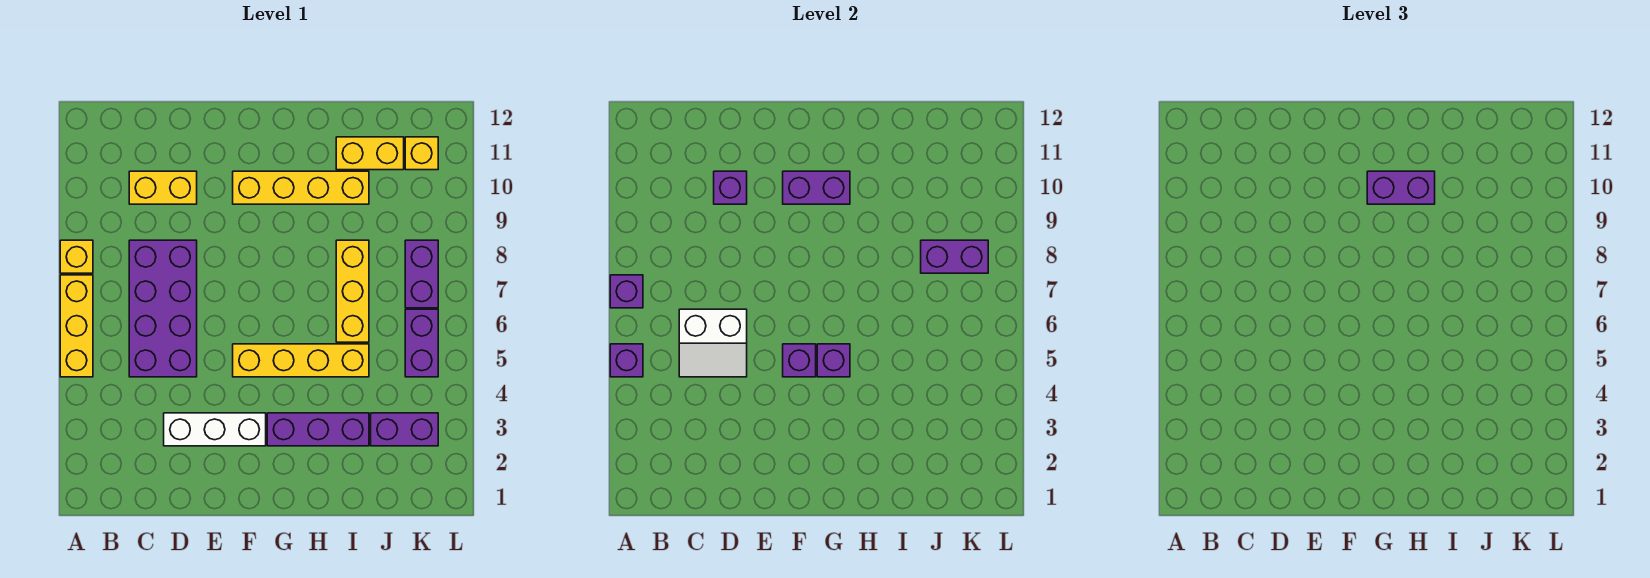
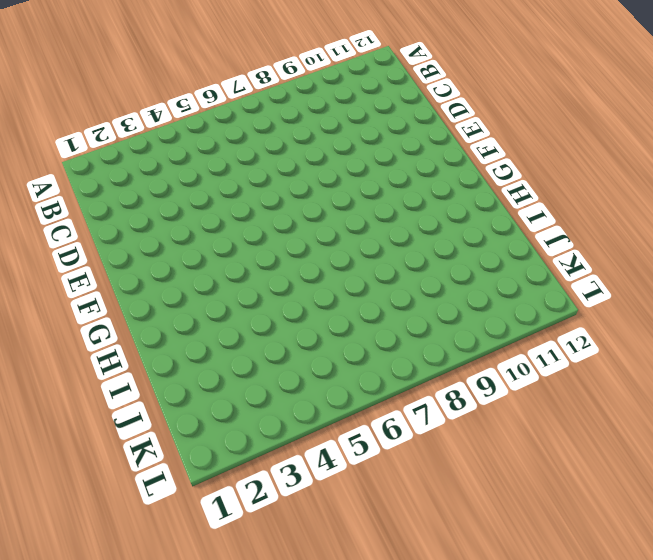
none -> yellow brick A5:A7 level 1
none -> yellow brick A8 level 1
none -> purple brick C5:D8 level 1

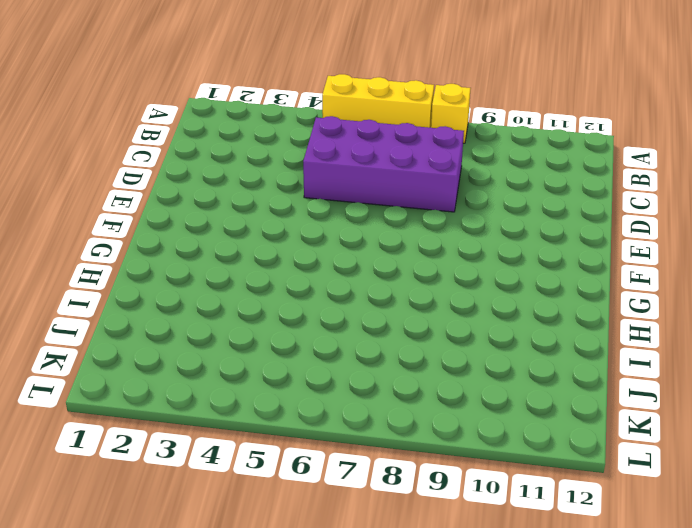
none -> yellow brick C10:D10 level 1
none -> white brick D3:F3 level 1
none -> yellow brick F5:I5 level 1

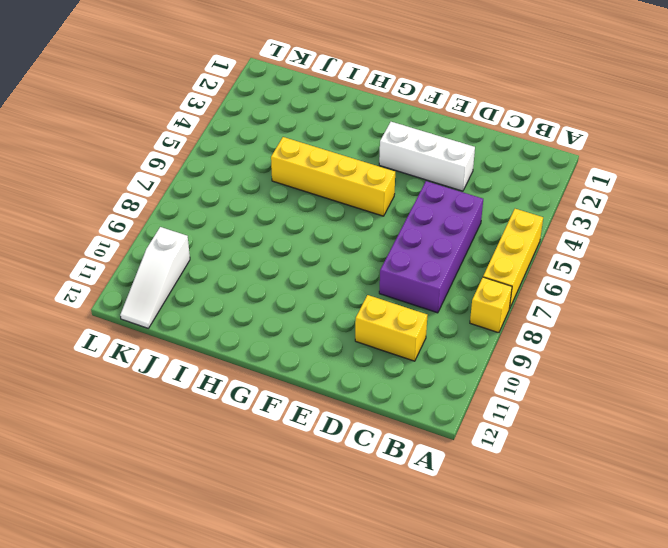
white slope K10:K12 level 1 top 10 -> yellow brick K11 level 1
none -> yellow brick F10:I10 level 1
none -> purple brick G3:I3 level 1
none -> yellow brick I6:I8 level 1

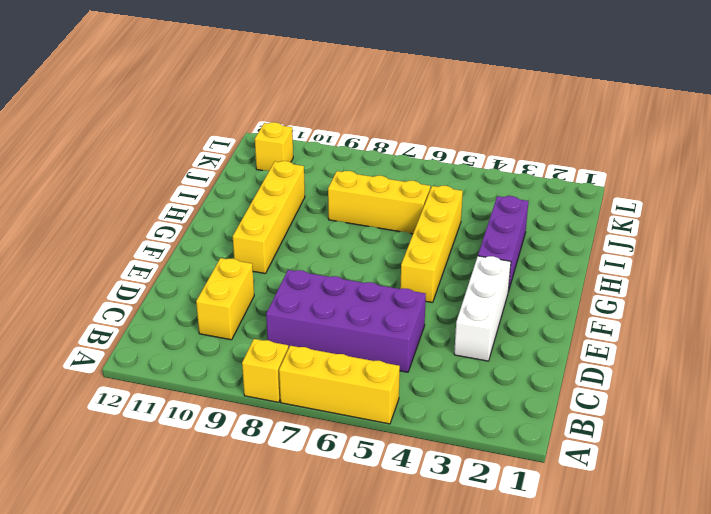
none -> yellow brick I11:J11 level 1
none -> purple brick J3:K3 level 1
none -> purple brick K5:K6 level 1

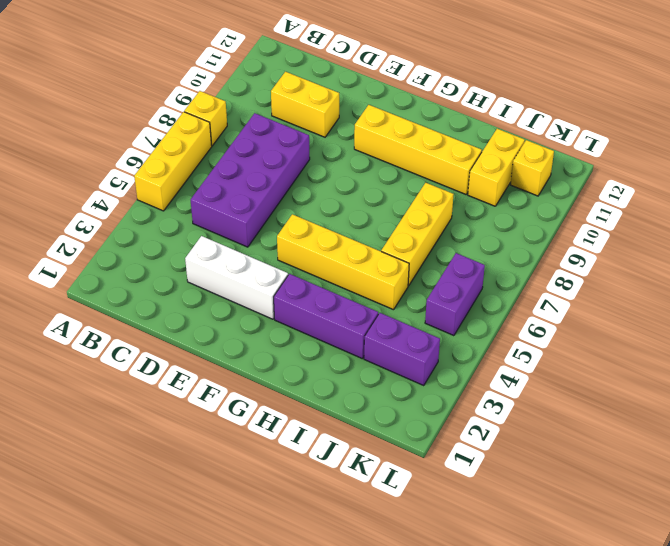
yellow brick J10:J11 level 1 -> yellow brick I11:J11 level 1
none -> purple brick K7:K8 level 1
none -> purple brick A5 level 2
none -> purple brick A7 level 2

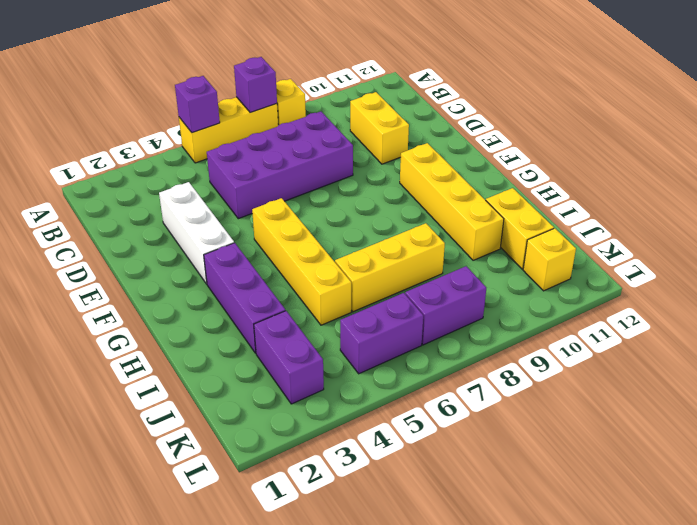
none -> white slope C5:D6 level 2 top 6
none -> purple brick D10 level 2
none -> purple brick F5 level 2

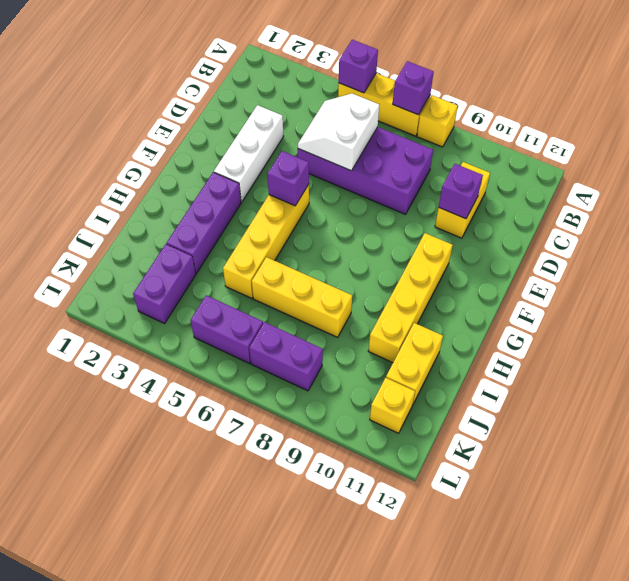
none -> purple brick F10:G10 level 2
none -> purple brick G5 level 2
none -> purple brick J8:K8 level 2

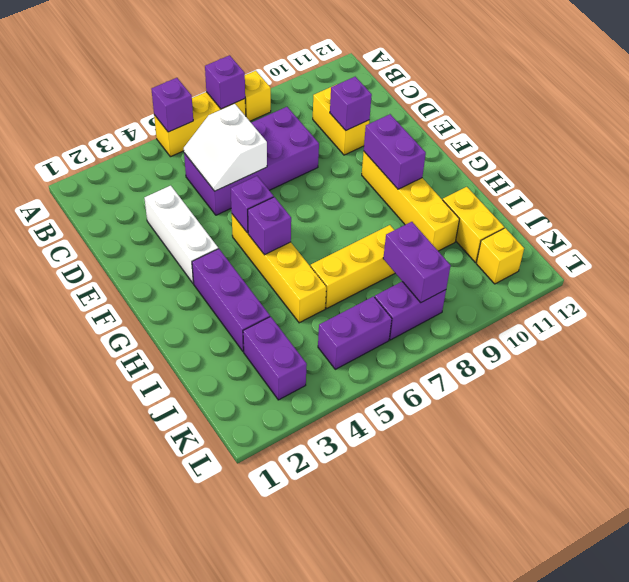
none -> purple brick G10:H10 level 3

